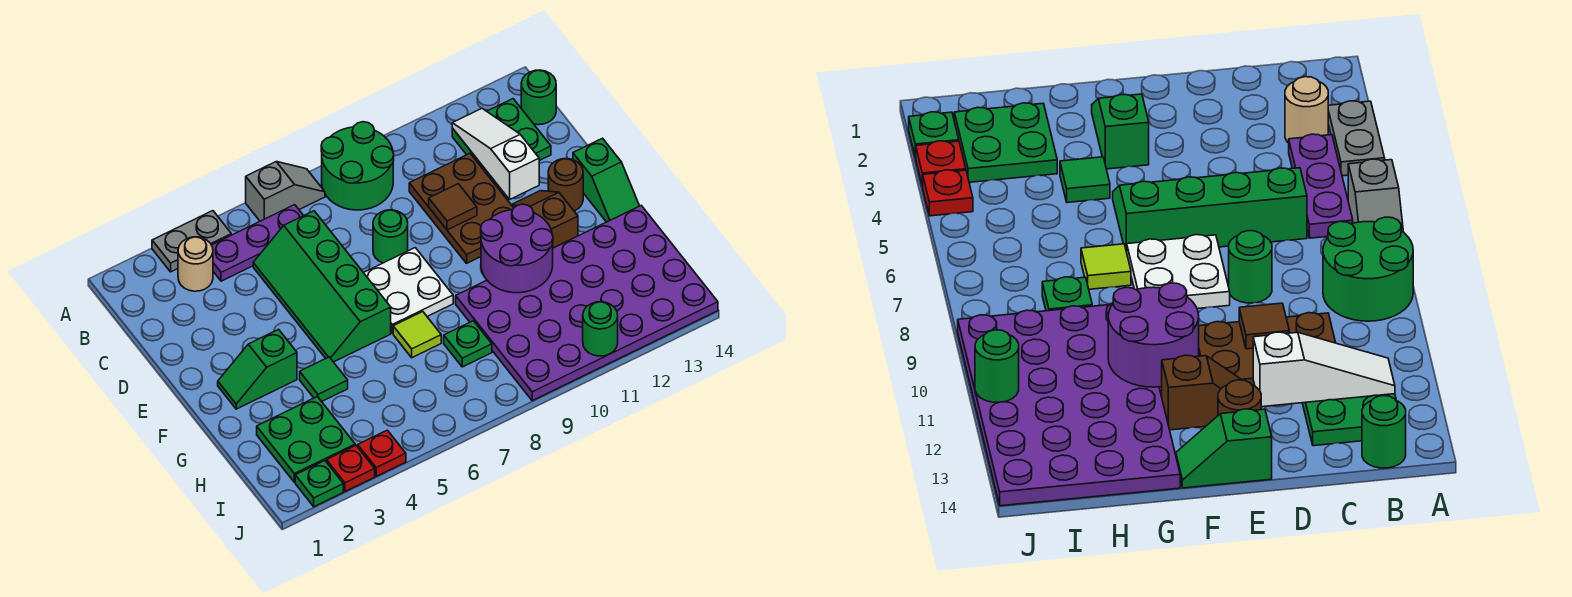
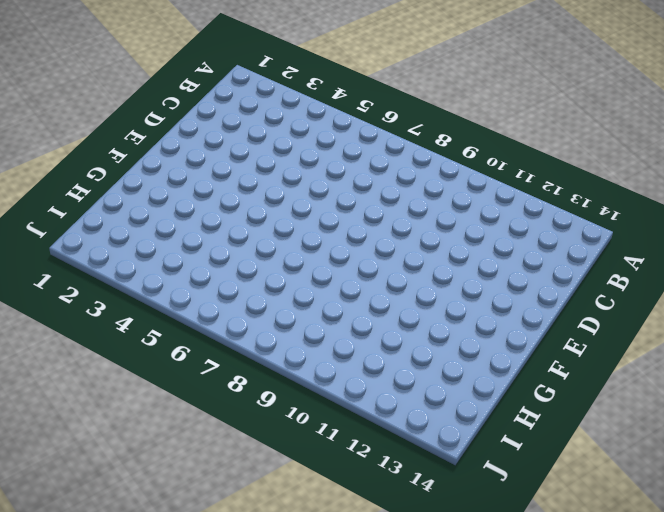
none -> grey plate A3:A4 level 1
none -> grey slope A6:A7 level 1 top 6
none -> green round brick A8:B9 level 1

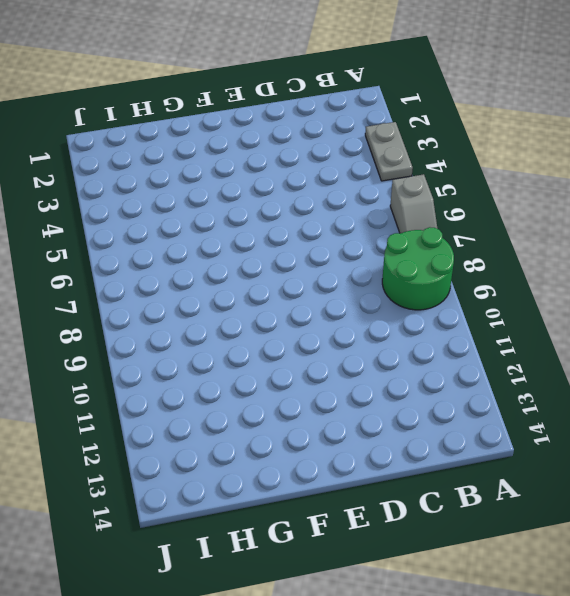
none -> tan round brick B3 level 1
none -> purple plate B4:B6 level 1
none -> green plate B12:C13 level 1

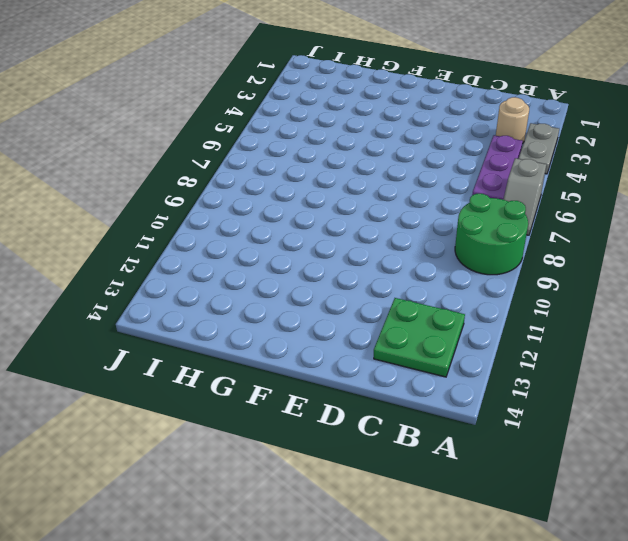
none -> green round brick B14 level 1
none -> green slope C5:F6 level 1 top 6
none -> brown plate C10:E11 level 1

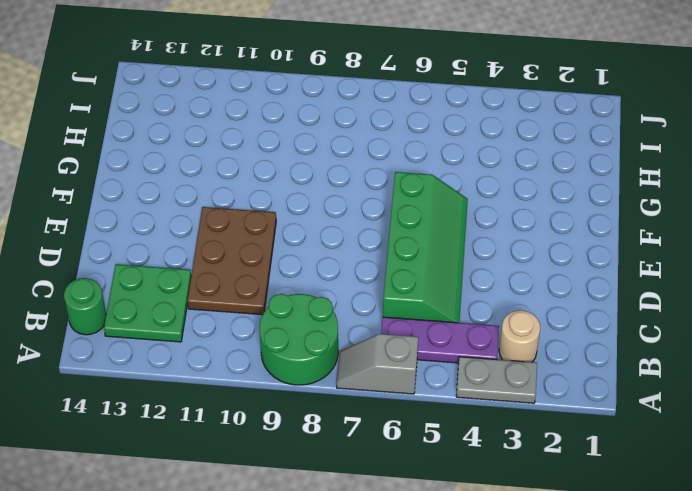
none -> green round brick D8 level 1
none -> white plate E7:F8 level 1
none -> brown slope E12:F12 level 1 top F

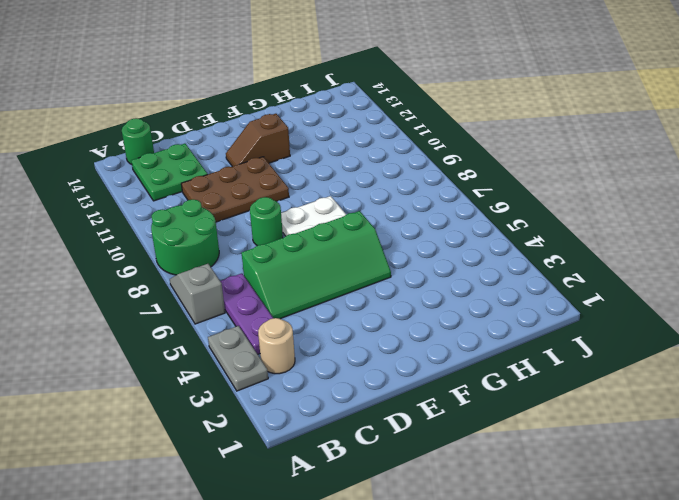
none -> brown round brick E13 level 1
none -> green slope E14:F14 level 1 top E
none -> green slope F2:F3 level 1 top 3

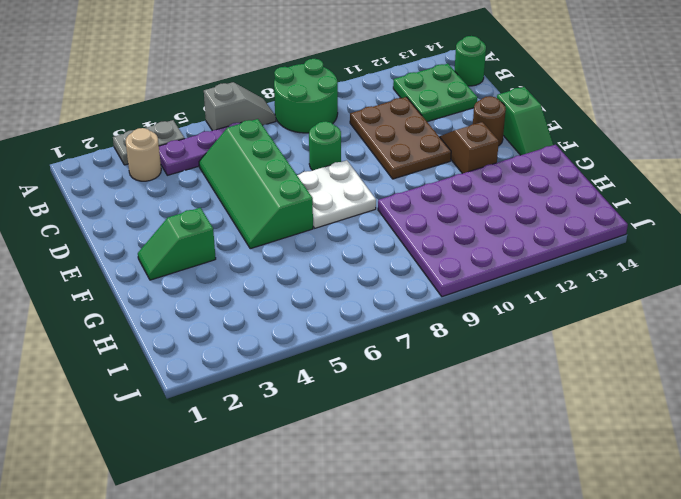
none -> green tile G4 level 1
none -> lime tile G7 level 1
none -> green plate H2:I3 level 1

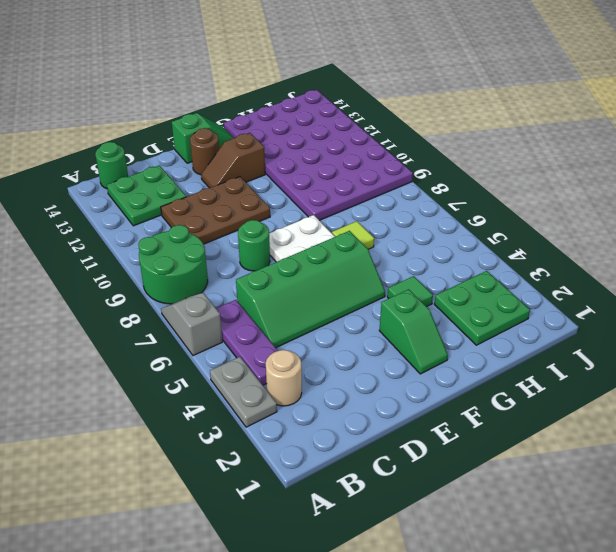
none -> green plate H8 level 1
none -> green plate J2 level 1
none -> red plate J3 level 1

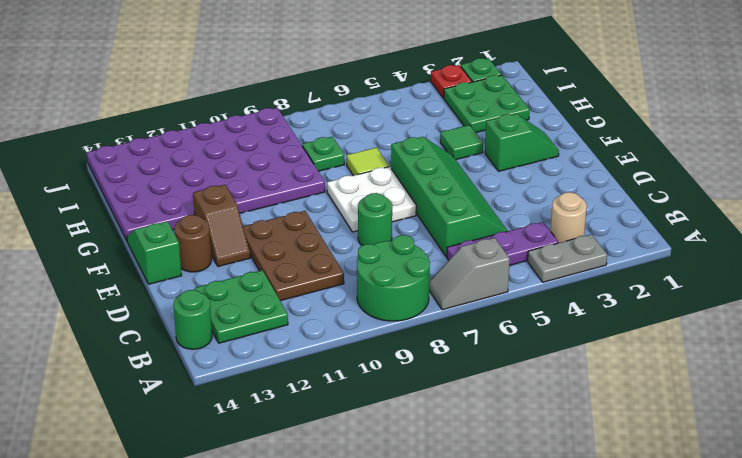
none -> red plate J4 level 1
none -> white slope B12:D12 level 2 top D
none -> brown tile D10 level 2

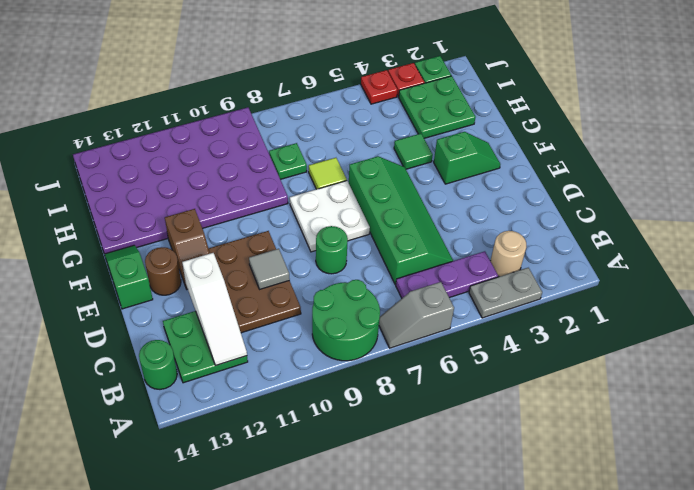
grey tile D10 level 2 -> brown tile D10 level 2
none -> purple round brick F10:G11 level 2
none -> green round brick J11 level 2

